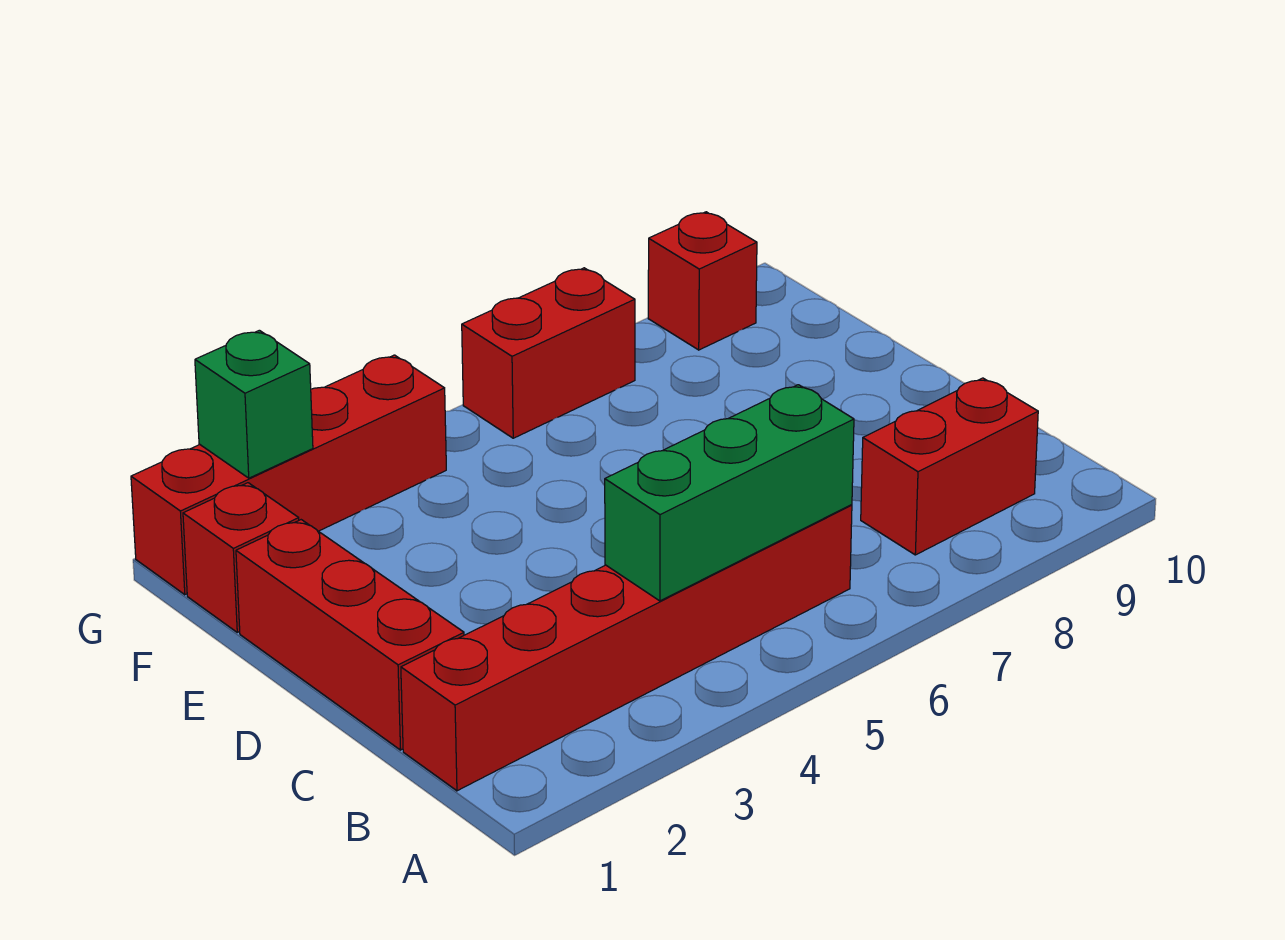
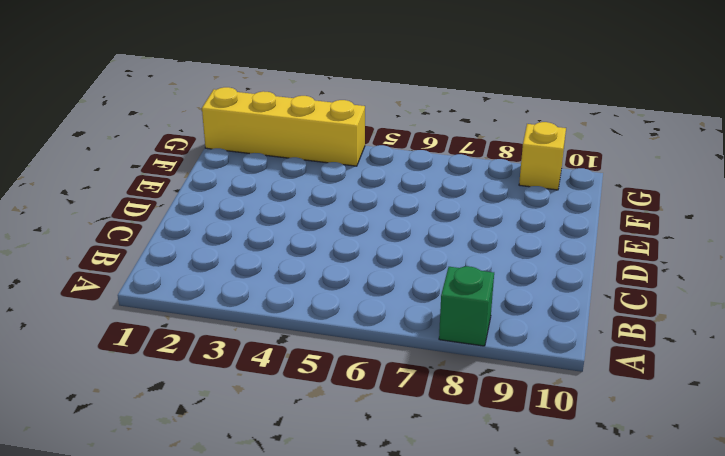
green brick A8 level 1 -> green brick G2 level 2
yellow brick G1:G4 level 1 -> red brick G1:G4 level 1
yellow brick G9 level 1 -> red brick G9 level 1
none -> red brick B1:B6 level 1
none -> red brick B8:B9 level 1

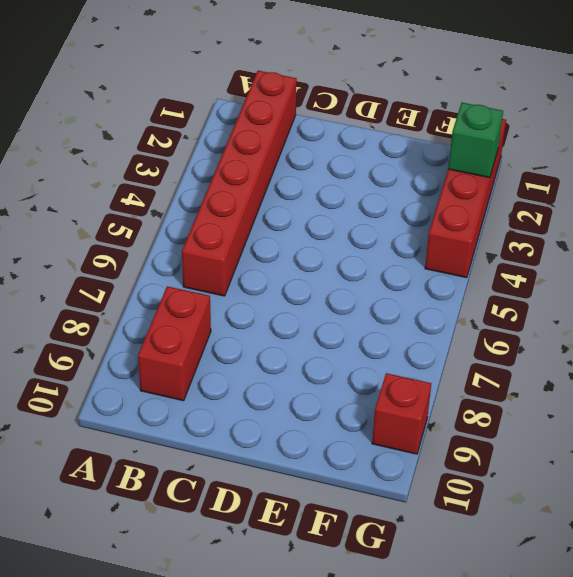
none -> red brick C1:E1 level 1
none -> red brick F1 level 1

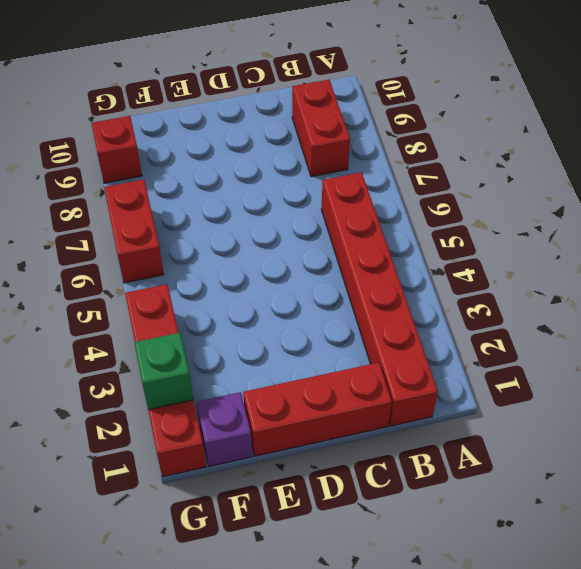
purple brick F1 level 1 -> red brick F1 level 1
none -> green brick B4:B6 level 2

